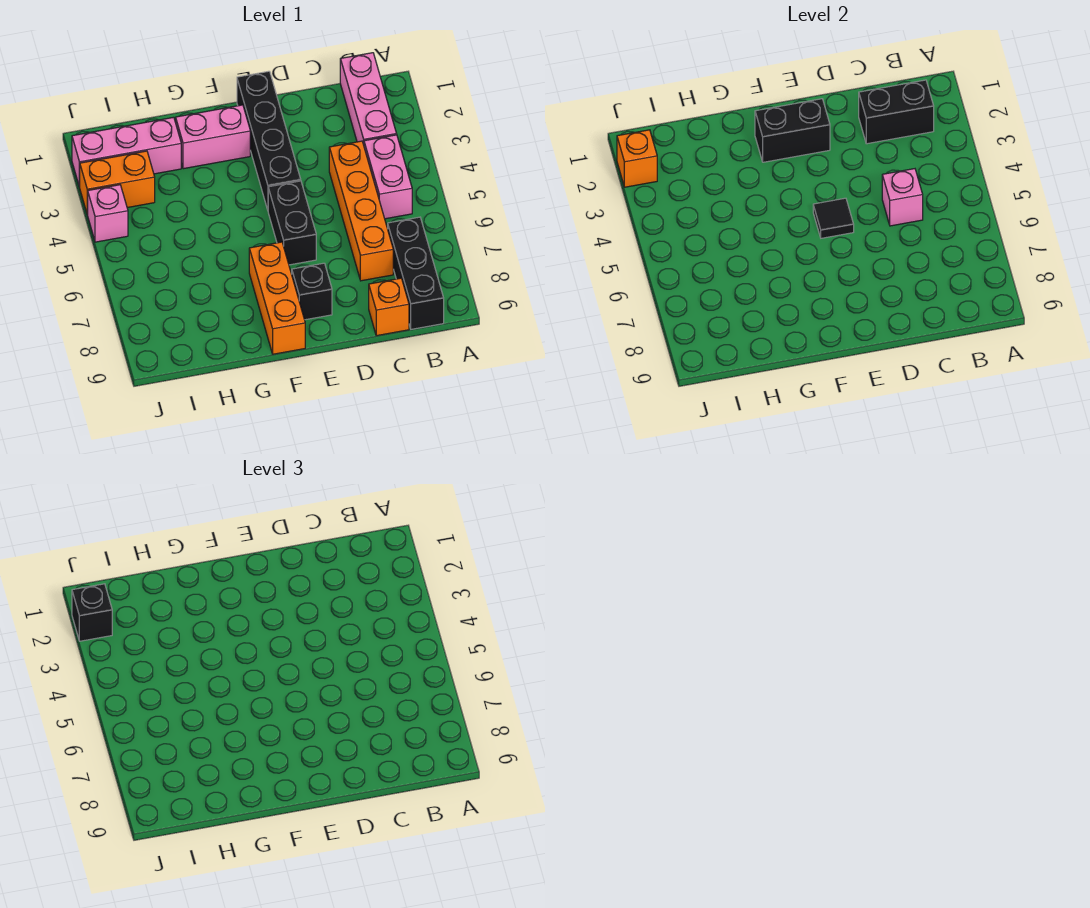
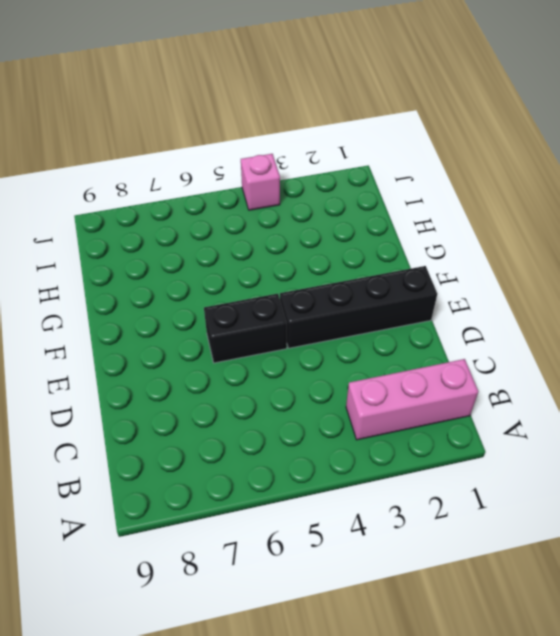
none -> pink brick B4:B5 level 1
none -> black brick B7:B9 level 1
none -> orange brick C4:C7 level 1

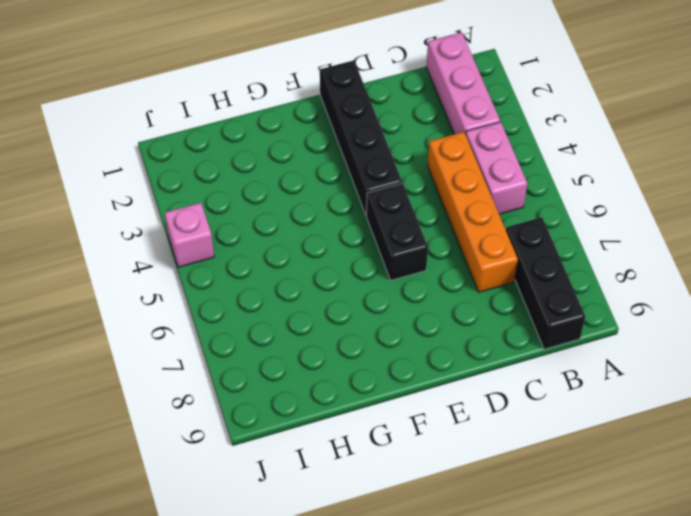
none -> orange brick C9 level 1
none -> black brick E8 level 1
none -> pink brick F2:G2 level 1

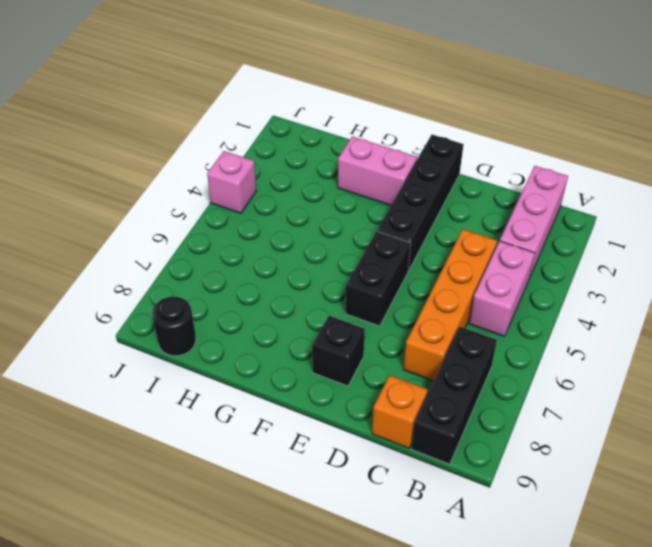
black round brick I9 level 1 -> none
none -> orange brick F7:F9 level 1
none -> pink brick H2:J2 level 1
none -> orange brick I3:J3 level 1

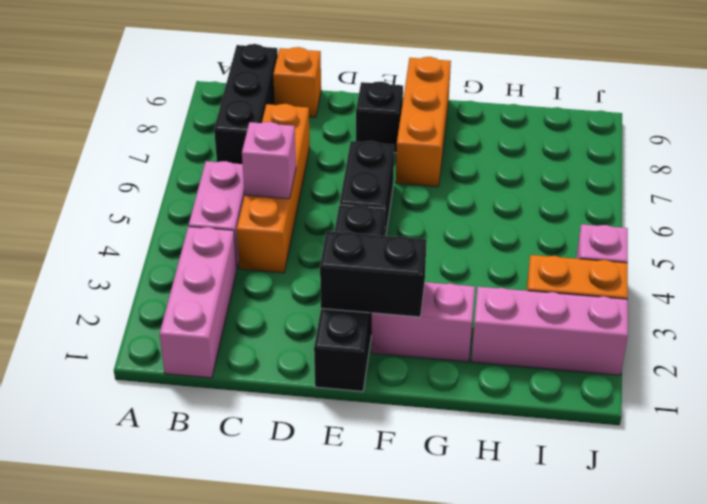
none -> black brick B2:C2 level 2
none -> black tile E5 level 2
none -> orange brick J2 level 2

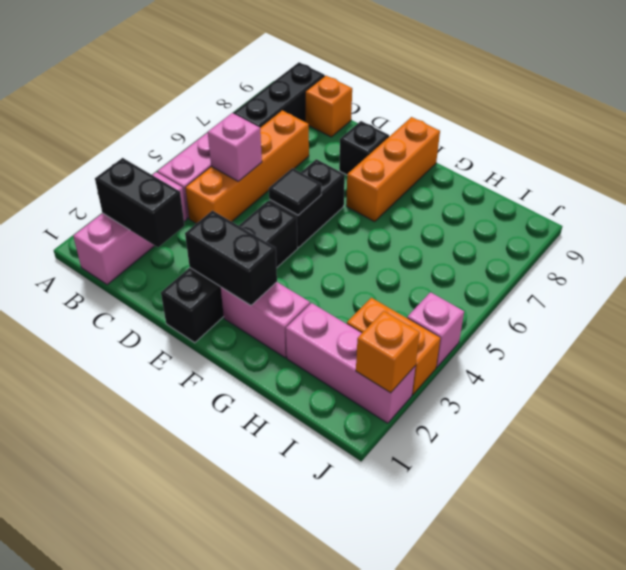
none -> black brick J2 level 3

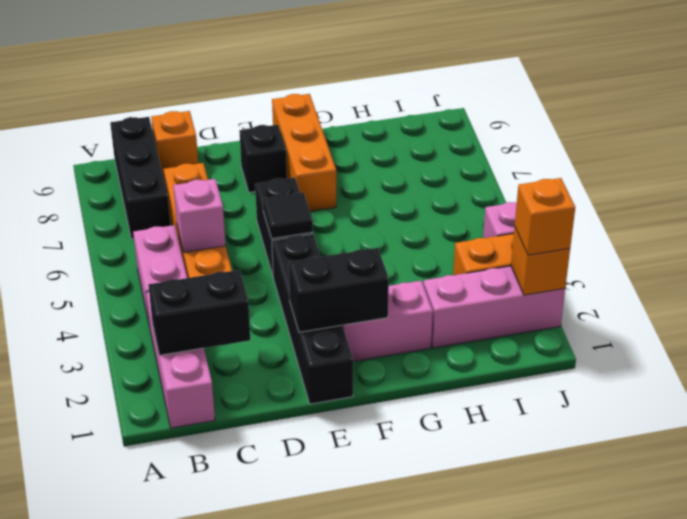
orange brick J2 level 3 -> black brick J2 level 3

